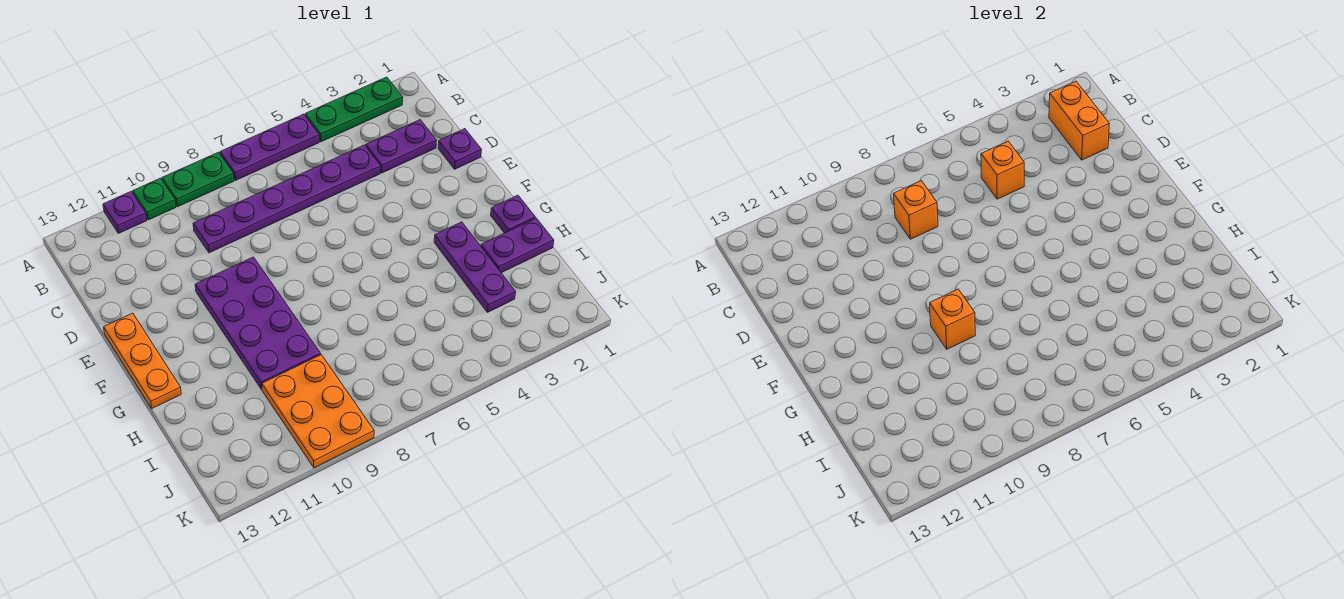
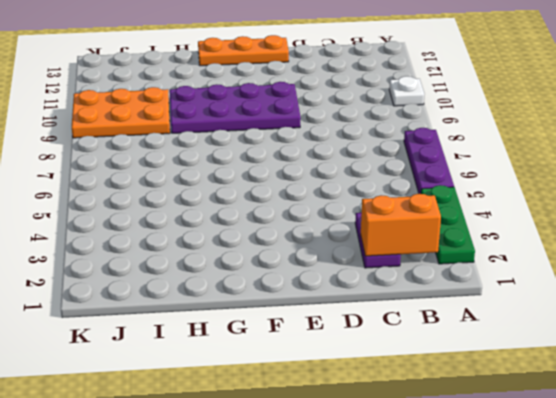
white plate A10 level 1 -> green plate A10 level 1
none -> green plate A8:A9 level 1
none -> purple plate A11 level 1
none -> purple plate C4:C9 level 1

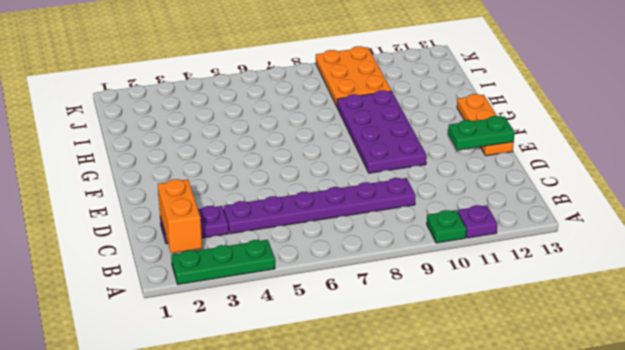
green plate E12:E13 level 2 -> green plate A8:A9 level 1
none -> purple plate A5:A7 level 1
none -> purple plate D1 level 1
none -> purple plate G1 level 1

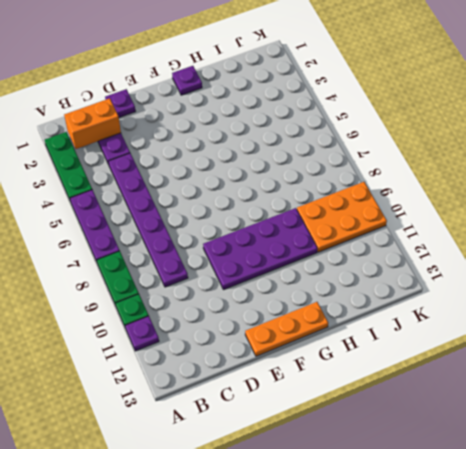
none -> purple plate G3:I3 level 1
none -> purple plate H1:H2 level 1
none -> orange brick C5 level 2

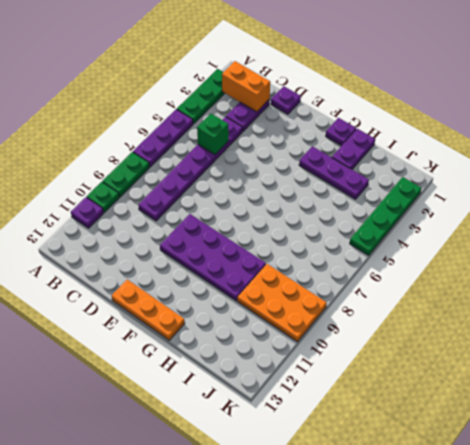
green brick C5 level 2 -> orange brick C5 level 2
green plate K2:K5 level 1 -> none
none -> orange brick C8 level 2
none -> orange brick G9 level 2

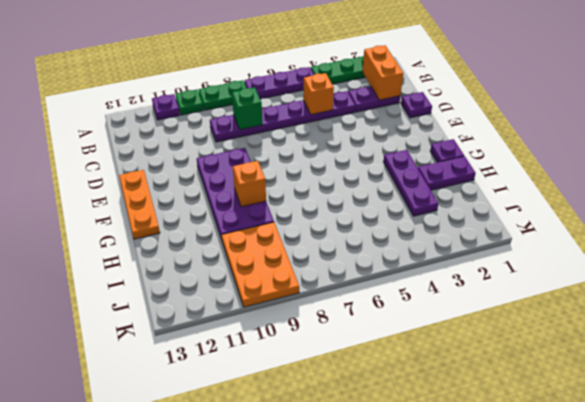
green brick C8 level 2 -> orange brick C8 level 2

